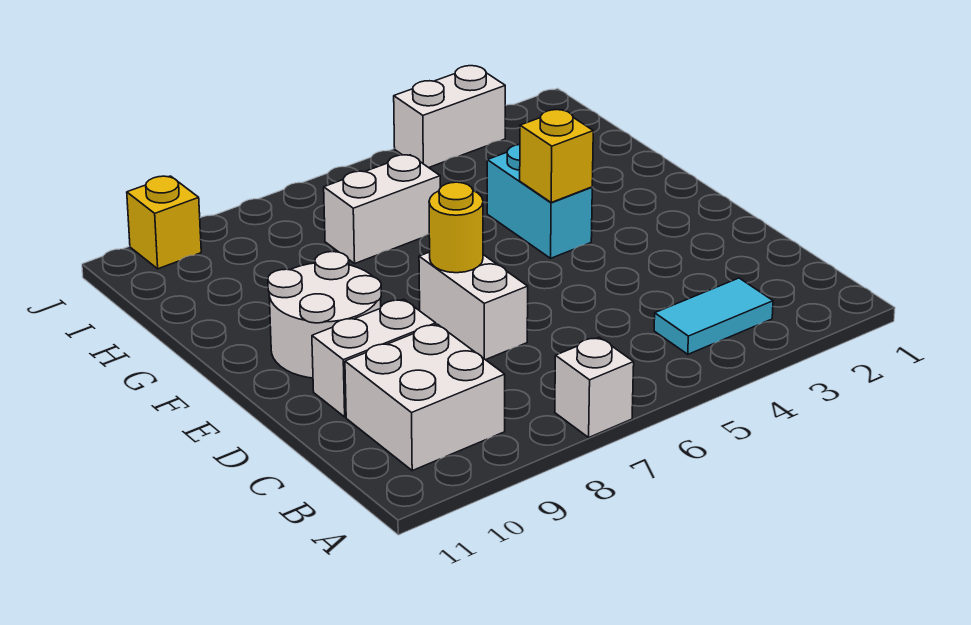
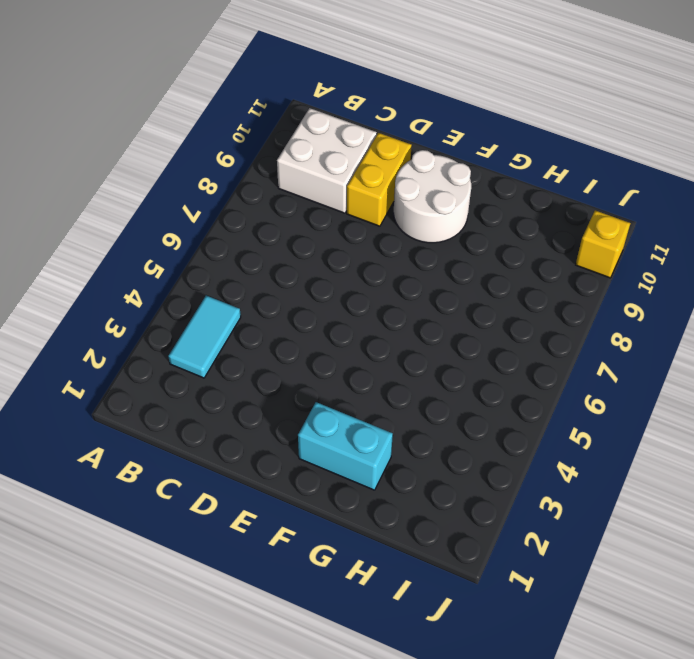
yellow brick D9:D10 level 1 -> white brick D9:D10 level 1
cyan brick F2:G2 level 1 -> cyan brick F4:G4 level 1
none -> white brick A7 level 1
none -> white brick D7:E7 level 1
none -> white brick H6:H7 level 1

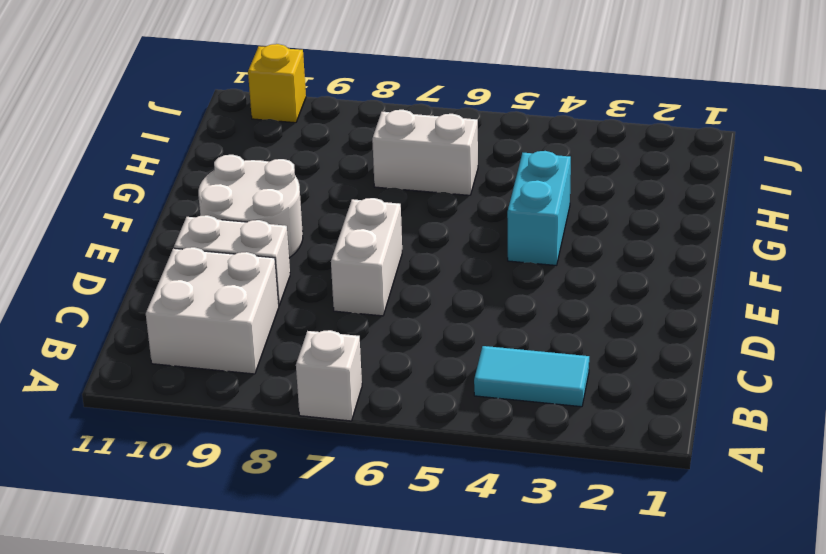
none -> white brick J3:J4 level 1
none -> yellow round brick E7 level 2
none -> yellow brick F4 level 2

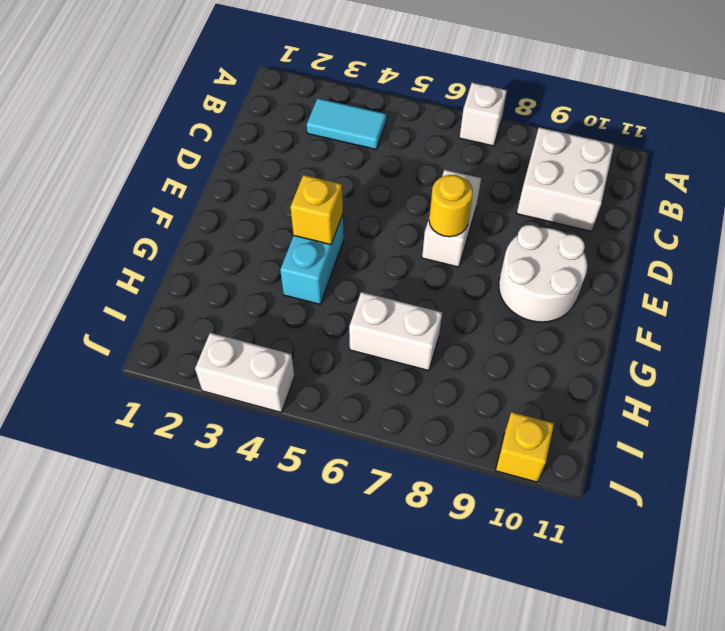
none -> white brick D9:D10 level 1

